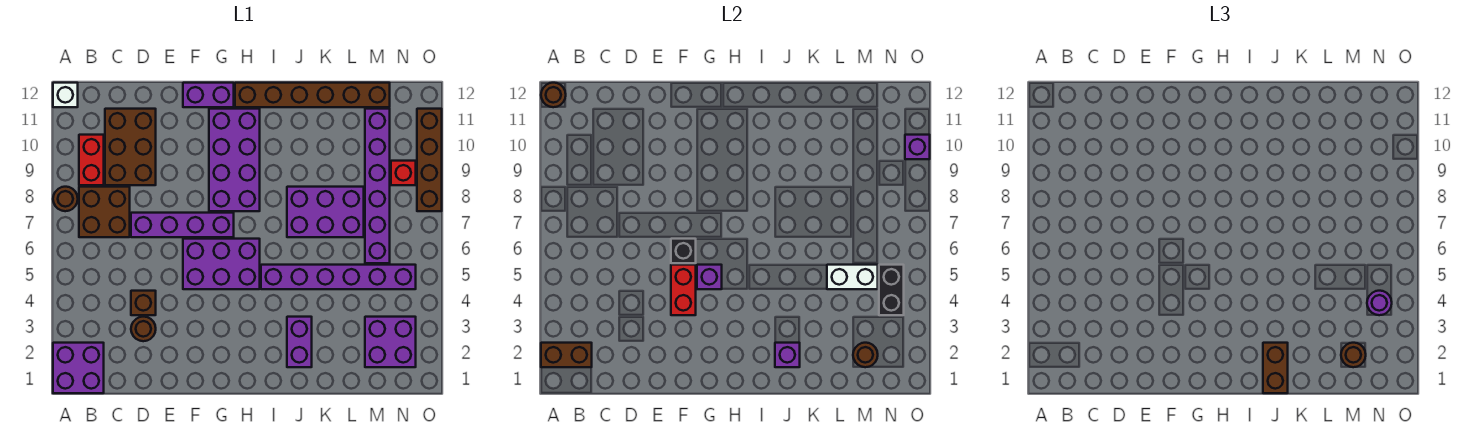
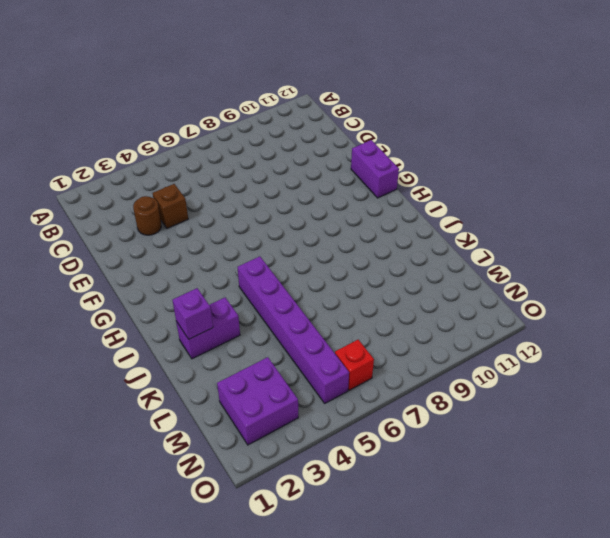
red brick N6 level 1 -> red brick N9 level 1
none -> purple brick A1:B2 level 1
none -> brown round brick A8 level 1
none -> white brick A12 level 1
none -> brown brick B7:C8 level 1

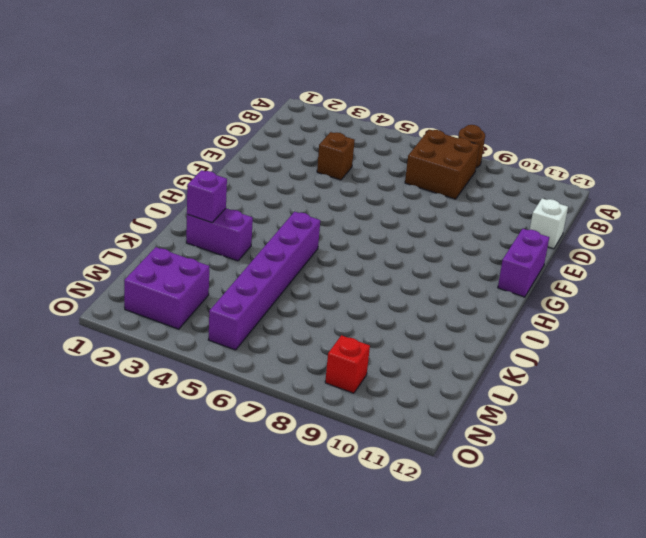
white brick D12 level 1 -> white brick A12 level 1
none -> purple brick A1:B2 level 1
none -> red brick B9:B10 level 1
none -> brown brick C9:D11 level 1
none -> brown round brick D3 level 1

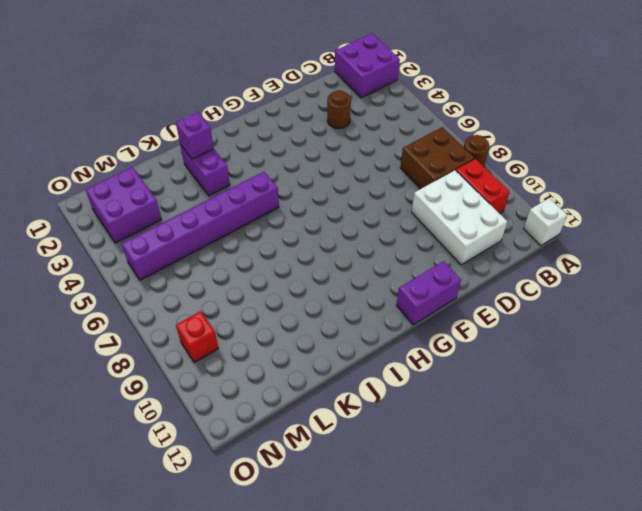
white brick C9:D11 level 1 -> brown brick C9:D11 level 1
none -> brown brick D4 level 1
none -> purple brick D7:G7 level 1
none -> purple brick F5:H6 level 1
none -> purple brick G8:H11 level 1

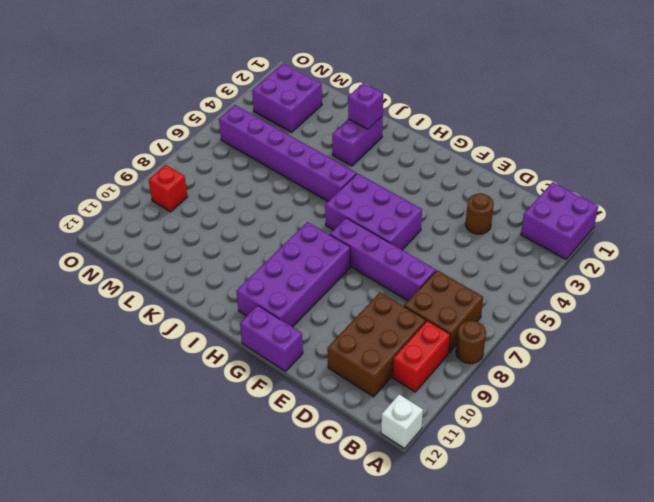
none -> brown brick D4 level 1
none -> brown brick H12:M12 level 1
none -> purple brick J7:L8 level 1
none -> purple brick M6:M11 level 1

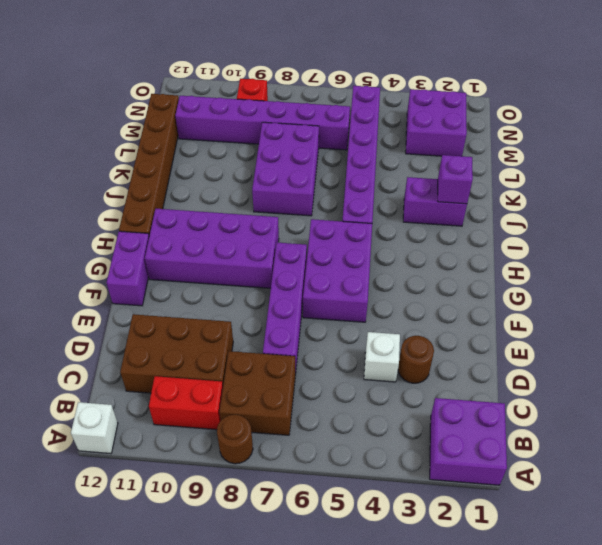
white brick D4 level 1 -> brown brick D4 level 1
none -> brown brick O8:O11 level 1
none -> brown brick A2:B2 level 2
none -> brown round brick A12 level 2
none -> red brick F4:F5 level 2

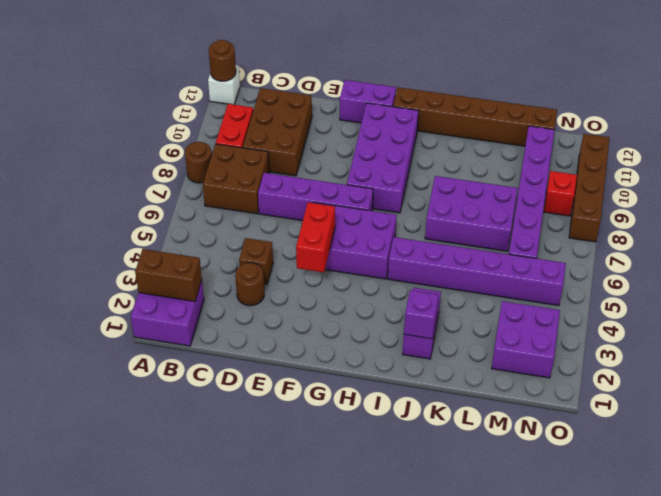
none -> black brick F6 level 2
none -> purple brick G5 level 2
none -> white brick L5:M5 level 2
none -> brown round brick M2 level 2

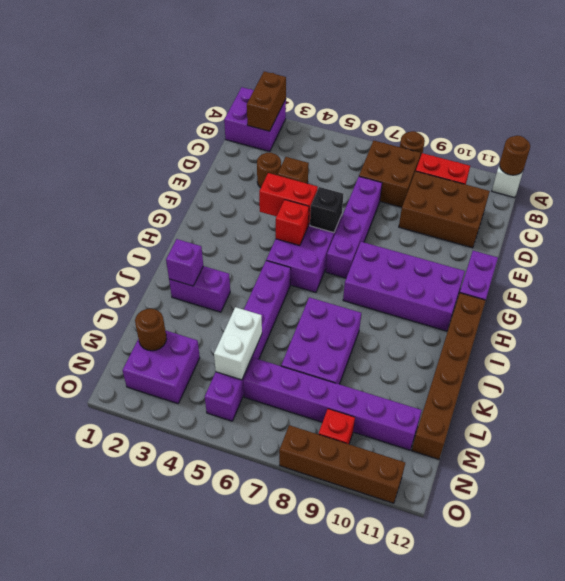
red brick G5 level 2 -> purple brick G5 level 2
none -> black brick N4:N5 level 2
none -> purple brick O10 level 2
none -> brown brick J1:J2 level 3
none -> brown round brick M2 level 3

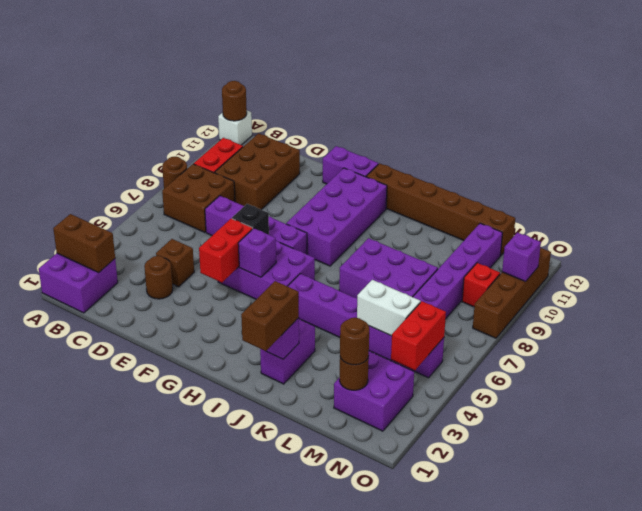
red brick N4:N5 level 2 -> black brick N4:N5 level 2
none -> purple round brick N4 level 3

